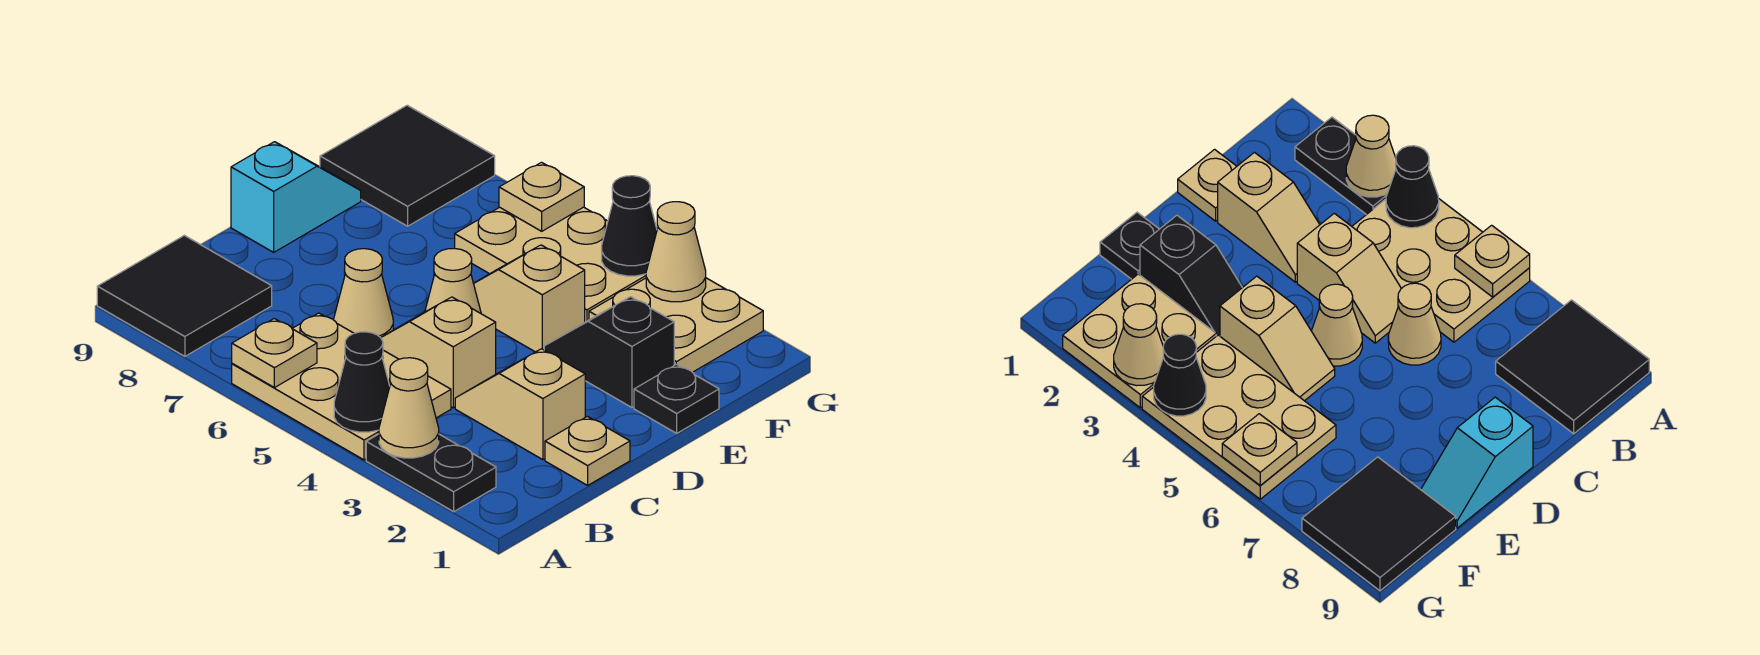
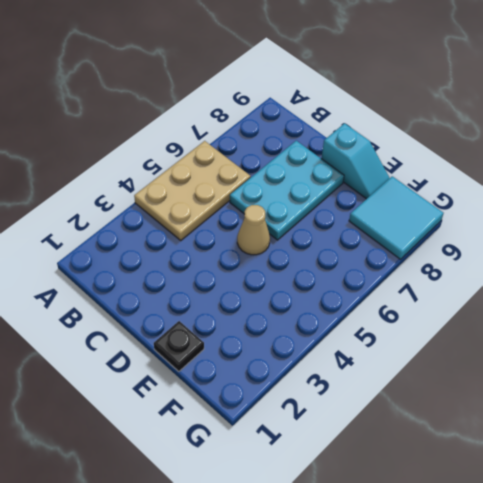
cyan plate C6:D8 level 1 -> tan cone C6 level 1
cyan tile F8:G9 level 1 -> black tile F8:G9 level 1
none -> black plate A2:A3 level 1
none -> black tile A8:B9 level 1
none -> tan plate C1 level 1

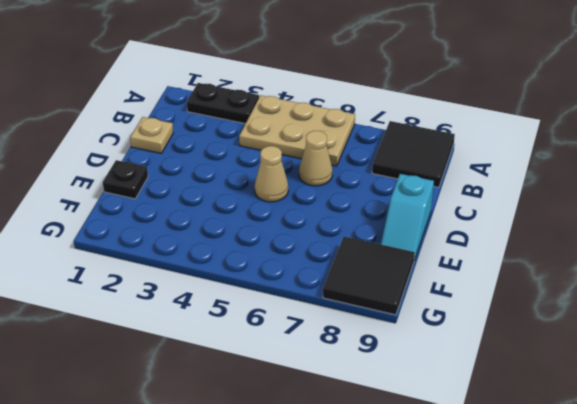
none -> tan slope C2:C3 level 1 top 2
none -> tan slope C4:C5 level 1 top 4
none -> black slope E2:E3 level 1 top 2

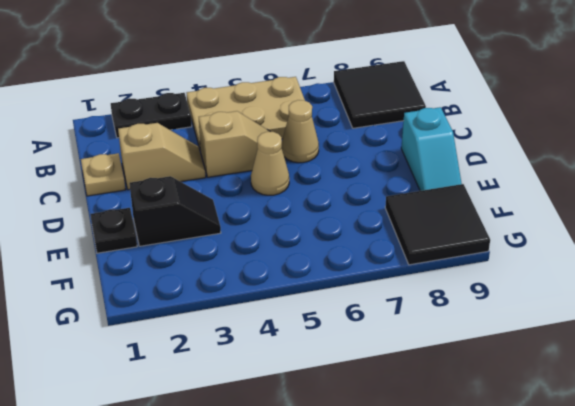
none -> tan slope E4:E5 level 1 top 4
none -> tan plate F2:G3 level 1
none -> tan plate F4:G6 level 1

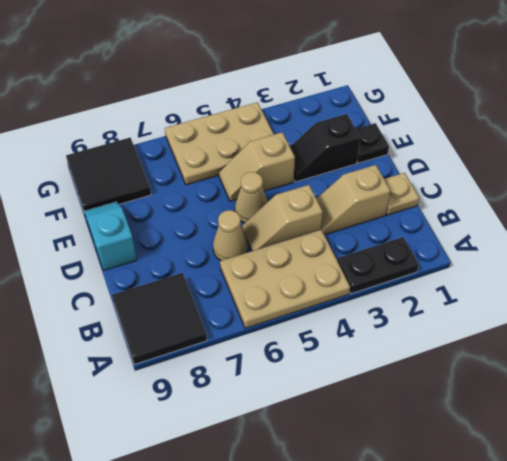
none -> tan plate F2:G3 level 1
none -> tan cone A3 level 2
none -> black cone A4 level 2

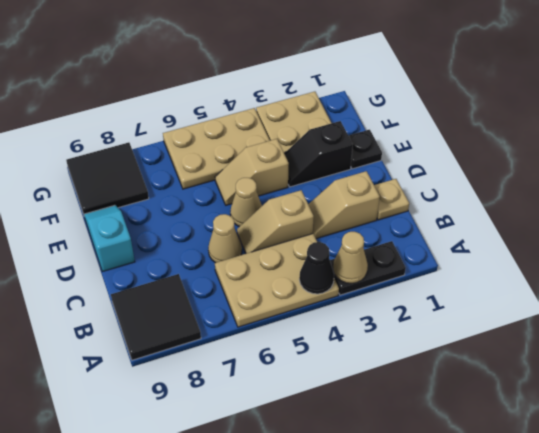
none -> tan plate A6 level 2
none -> tan cone G3 level 2
none -> black cone G4 level 2

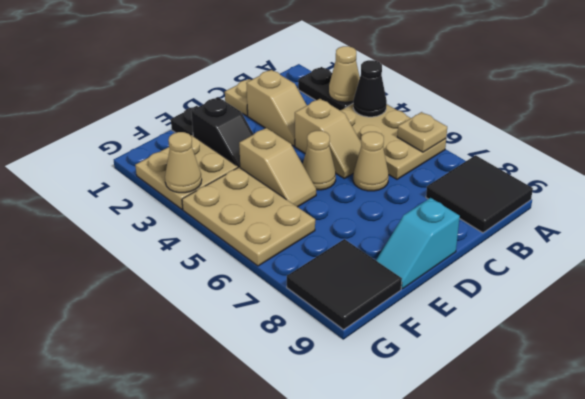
none -> black cone G4 level 2
none -> tan plate G6 level 2

